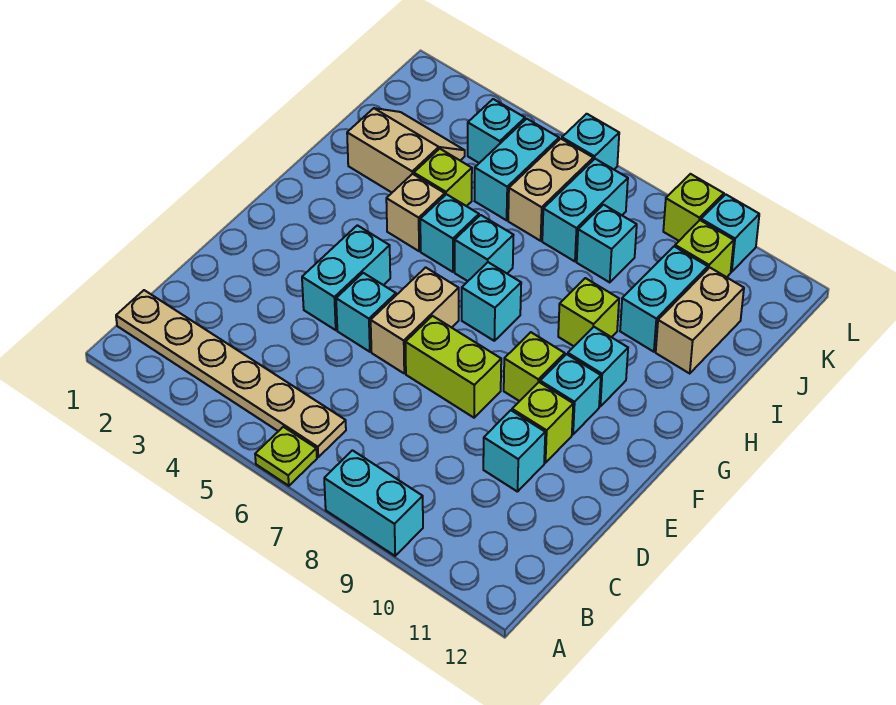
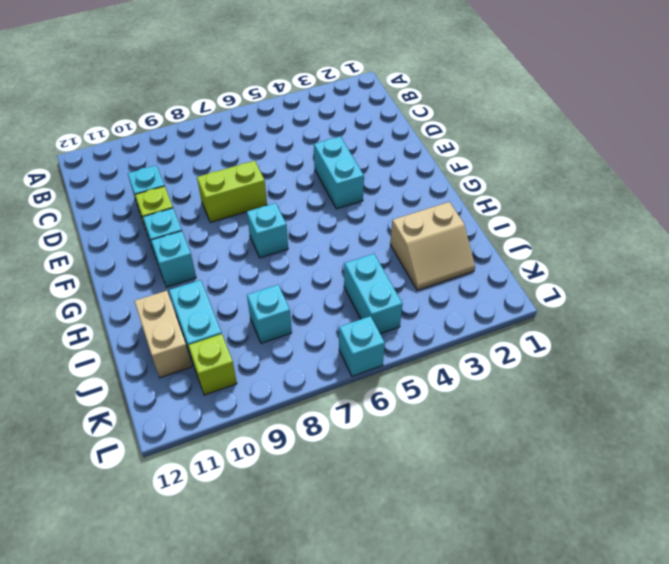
none -> lime plate A6 level 1
none -> cyan brick A8:A9 level 1
none -> tan plate B1:B6 level 1
none -> cyan brick E5 level 1

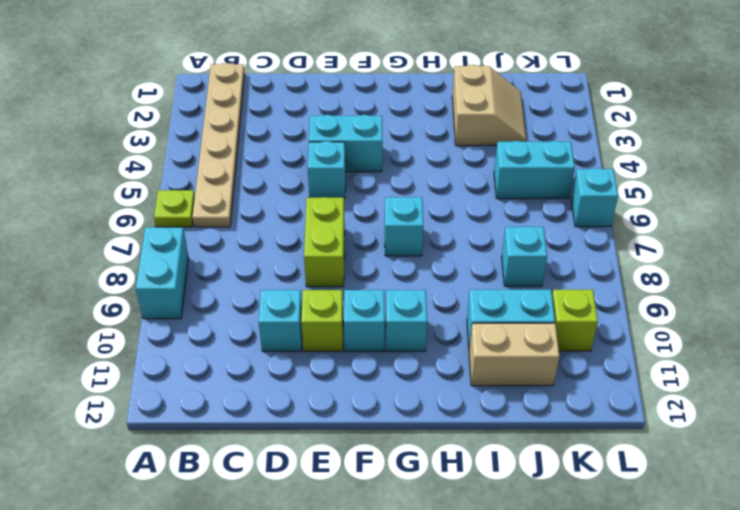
none -> tan brick E6:F6 level 1
none -> lime brick F9 level 1
none -> tan brick H4 level 1
none -> cyan brick H5 level 1

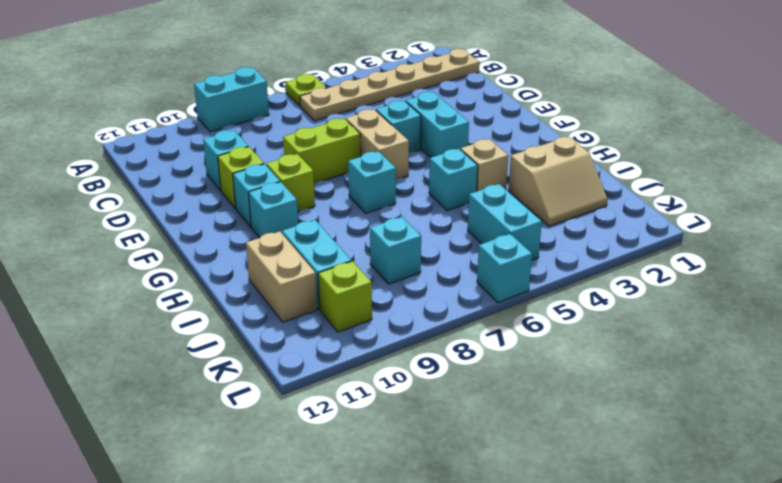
none -> cyan brick H6 level 1
none -> lime brick H9 level 1
none -> lime brick I4 level 1
none -> tan brick J6:K6 level 1

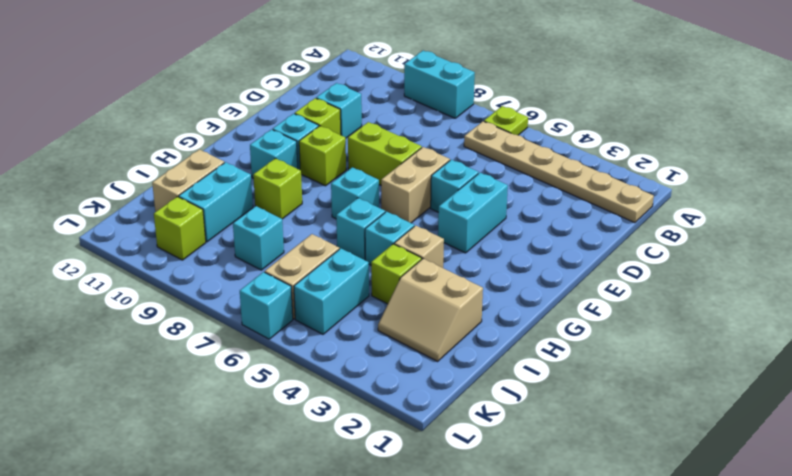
none -> cyan brick J7:K7 level 1
none -> cyan brick K4 level 1
none -> lime brick L9 level 1
none -> cyan brick L10 level 1

